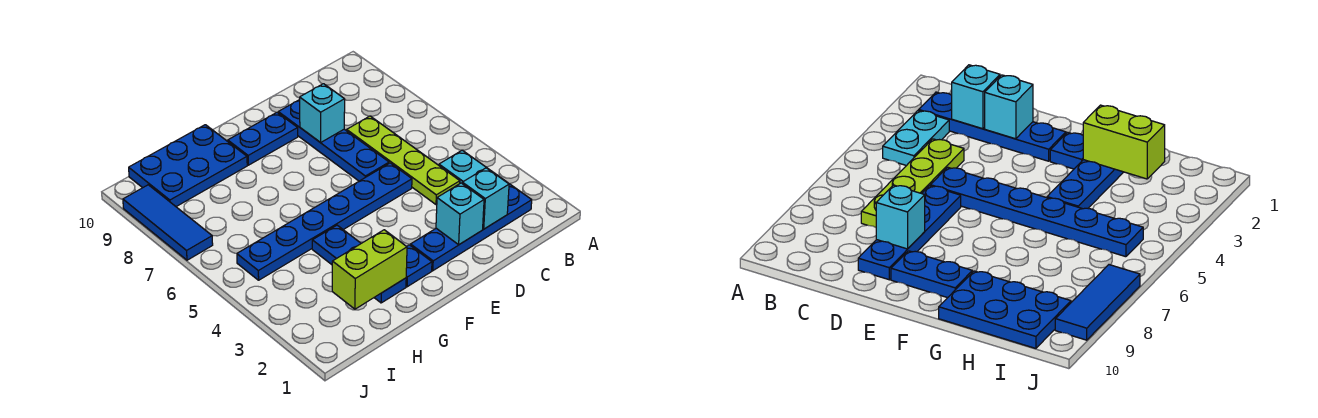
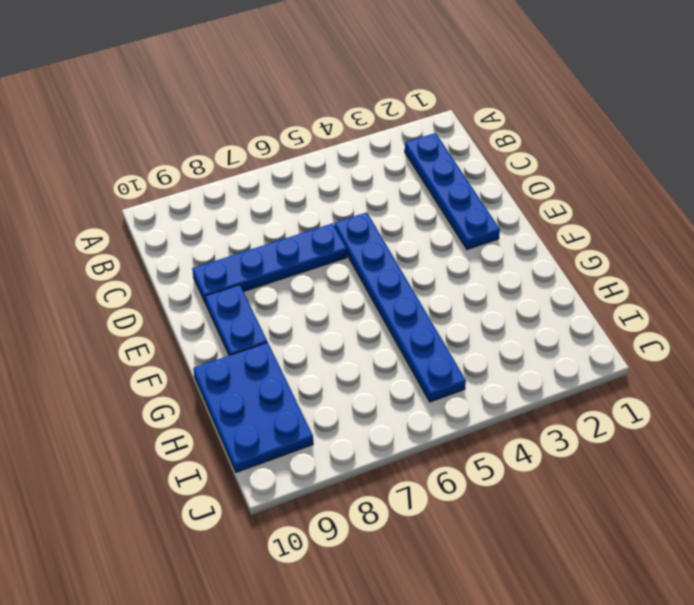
none -> cyan plate B3:B4 level 1
none -> lime plate C4:C7 level 1
none -> blue plate F2 level 1

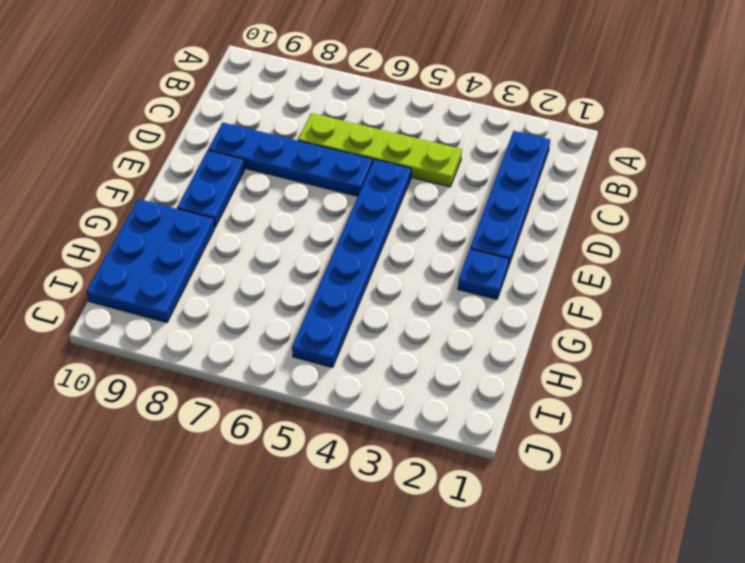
none -> cyan plate B3:B4 level 1
none -> blue plate G2:G4 level 1
none -> blue tile J7:J9 level 1

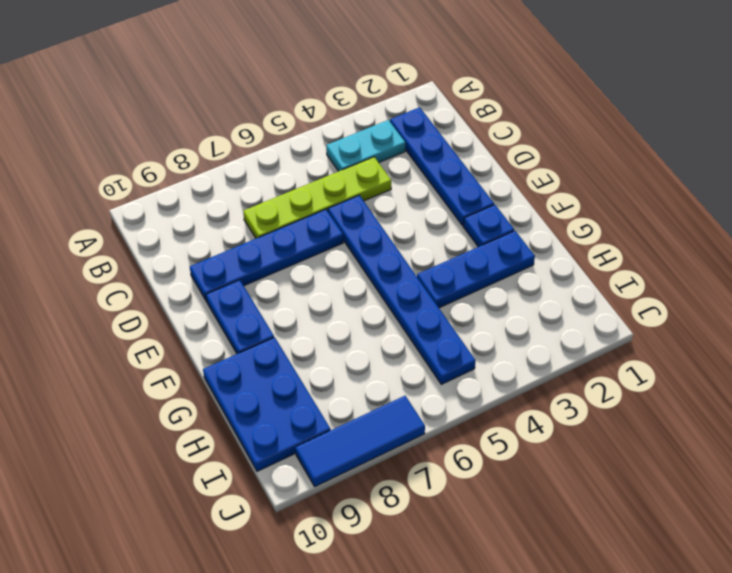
none -> cyan brick C2 level 2
none -> cyan brick D2 level 2
none -> cyan brick D8 level 2

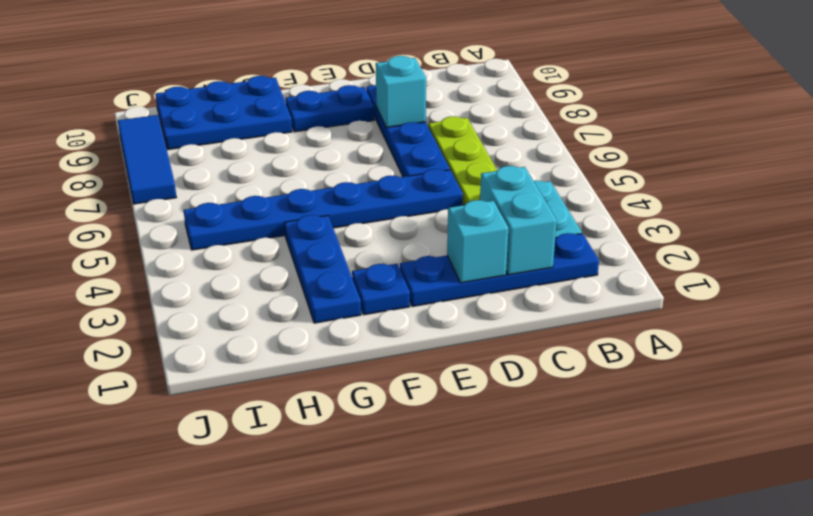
cyan brick C2:C3 level 2 -> cyan brick C2 level 2
none -> lime brick G2:H2 level 2

